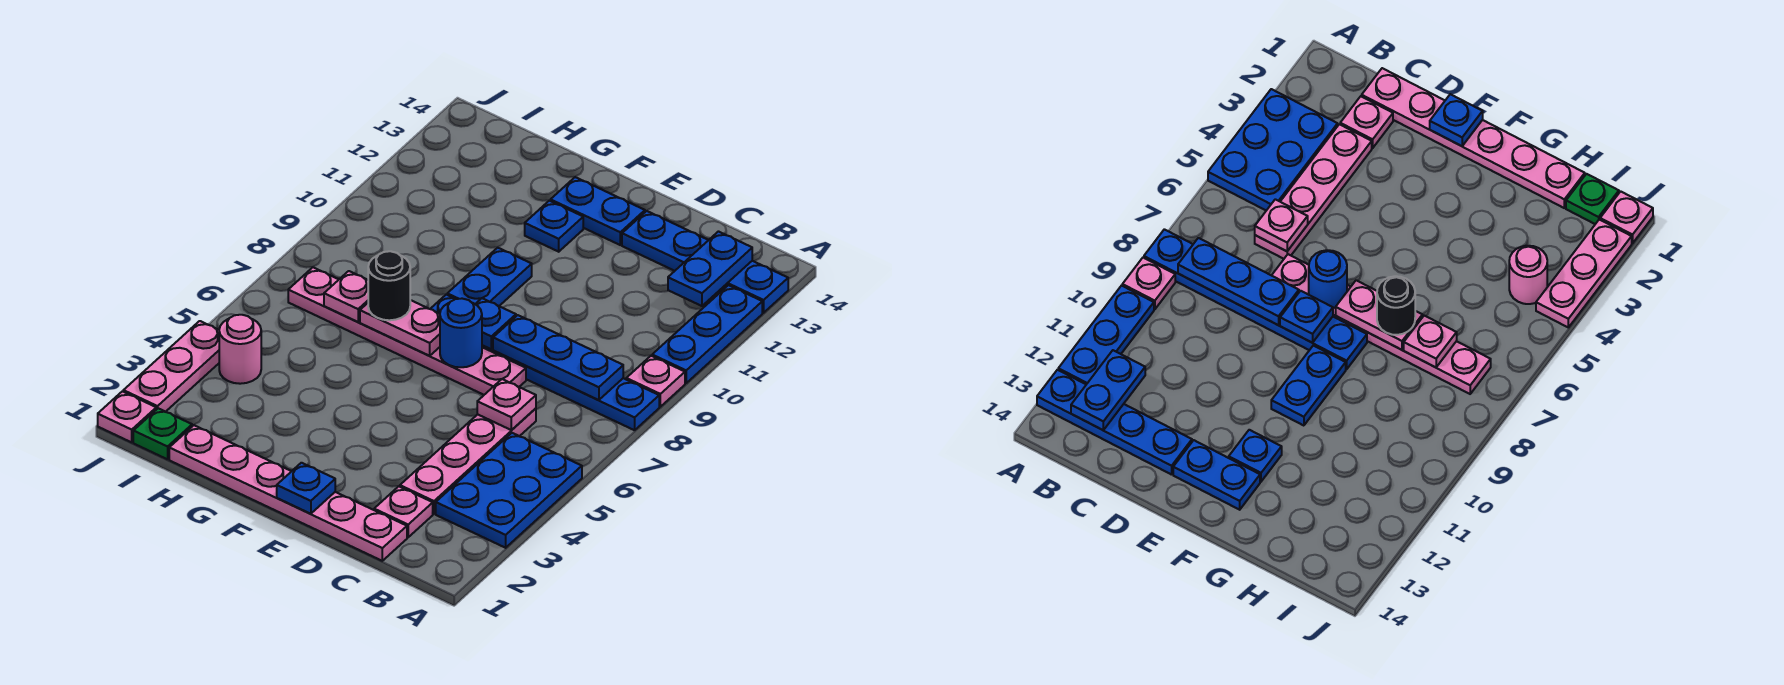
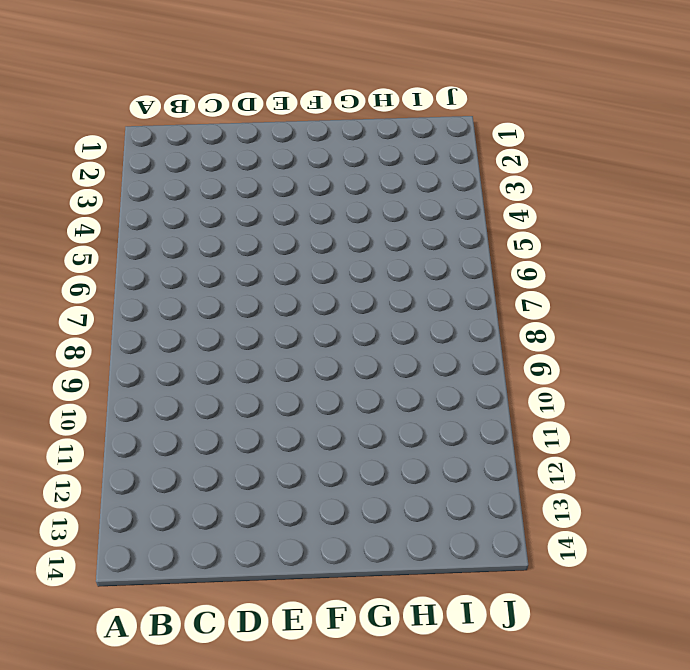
none -> blue plate A3:B5 level 1
none -> blue plate A8:F8 level 1
none -> pink plate A9 level 1

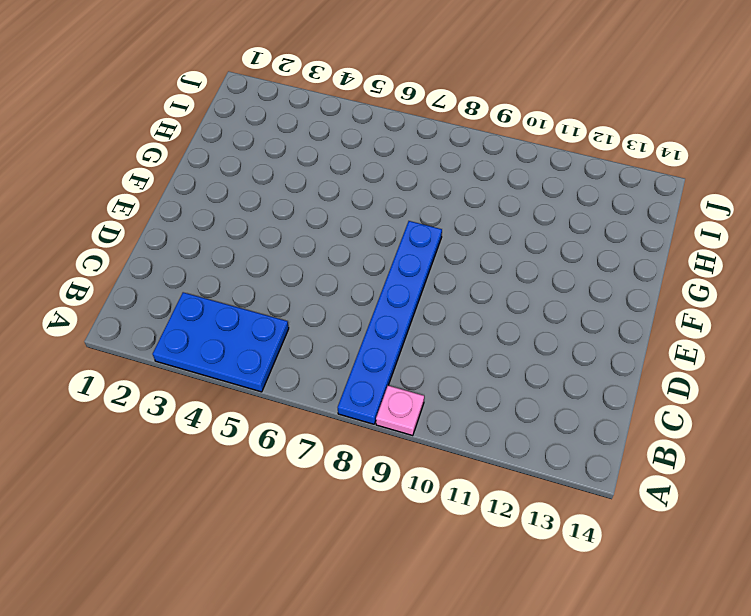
none -> blue plate A10:A12 level 1
none -> blue plate A13:D13 level 1
none -> pink plate C1:H1 level 1

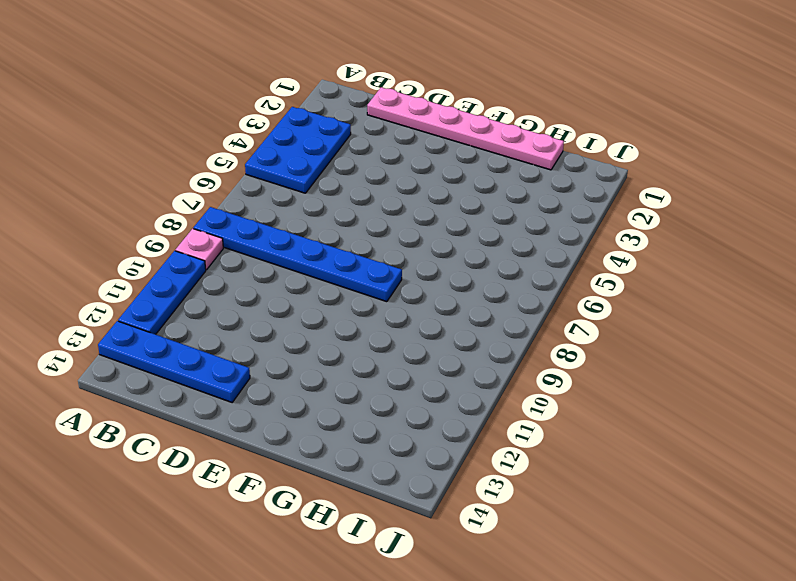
none -> pink plate C2 level 1
none -> pink plate C3:C6 level 1
none -> pink plate D7:I7 level 1

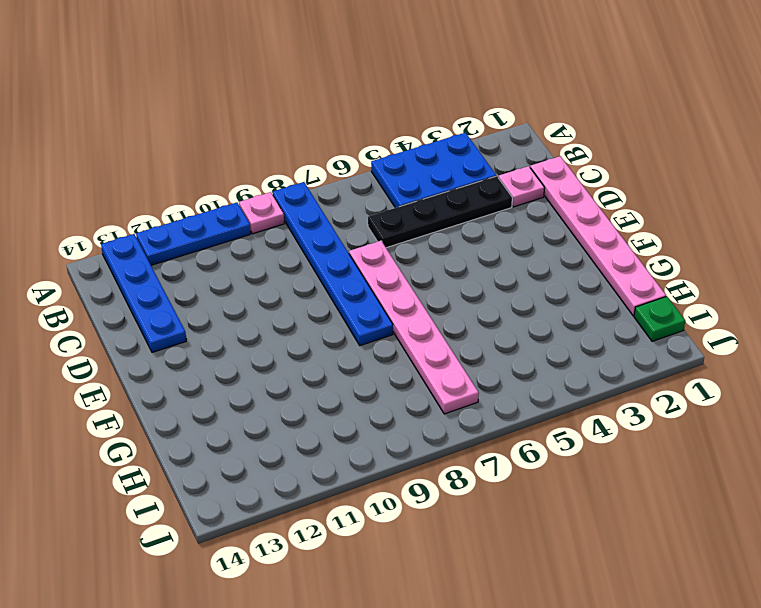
black plate C3:C6 level 1 -> pink plate C3:C6 level 1
none -> blue plate E13:F13 level 1
none -> blue plate F9:F10 level 1
none -> blue plate F12 level 1

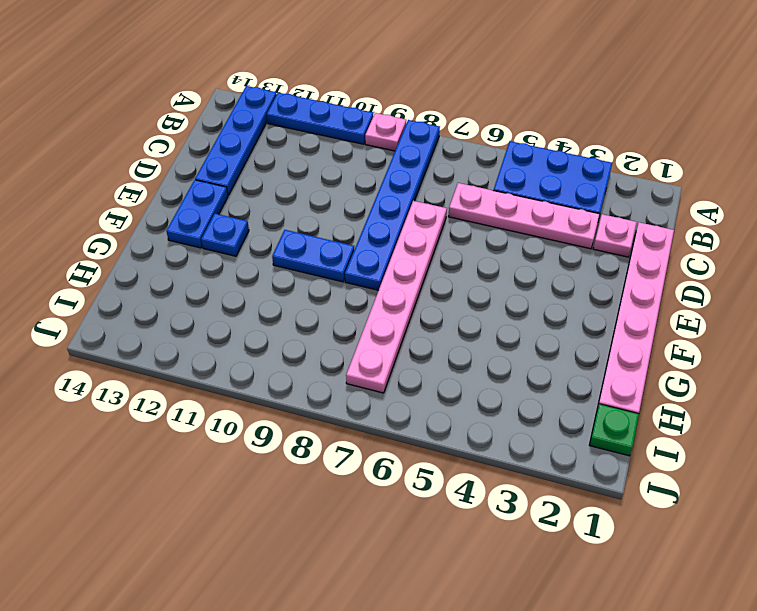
none -> pink round brick I4 level 1
none -> pink plate J1 level 1
none -> pink plate J2:J4 level 1

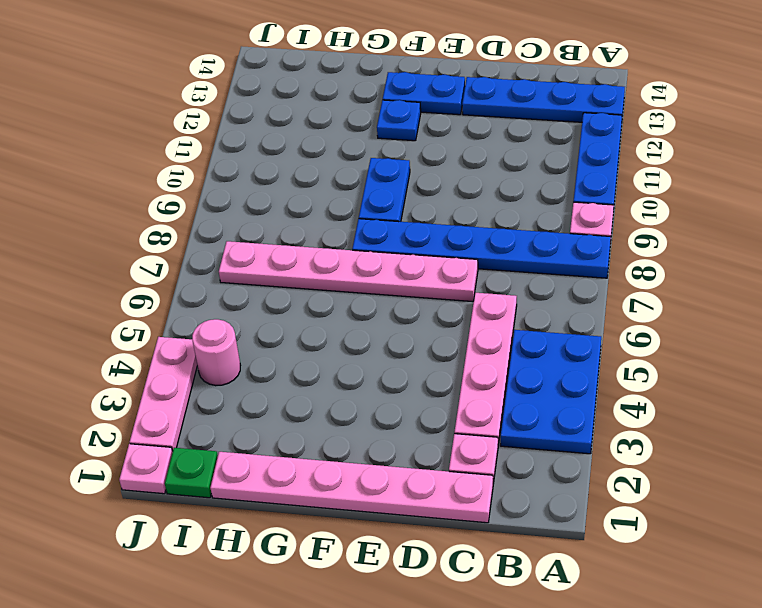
none -> blue plate B8:D8 level 2
none -> blue plate B12:B13 level 2
none -> pink plate C6 level 2

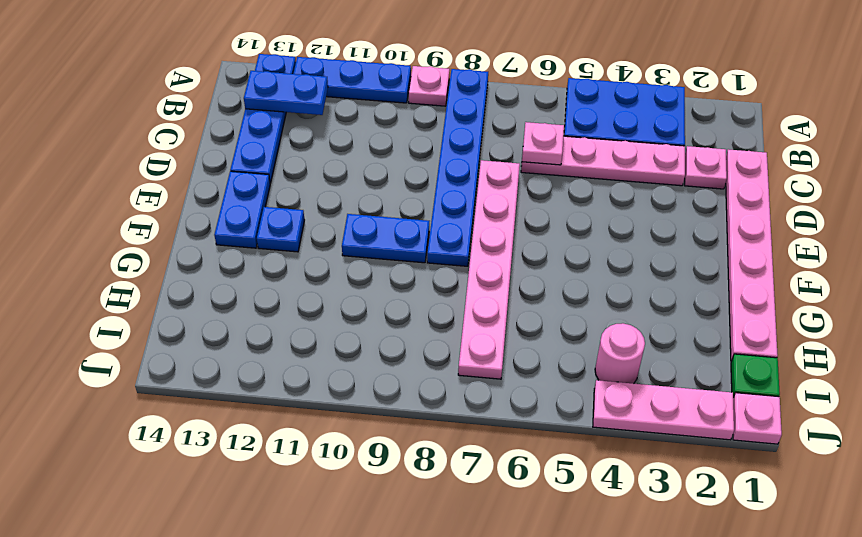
none -> blue plate B8:D8 level 2
none -> blue plate E1 level 2
none -> blue round brick E7 level 2

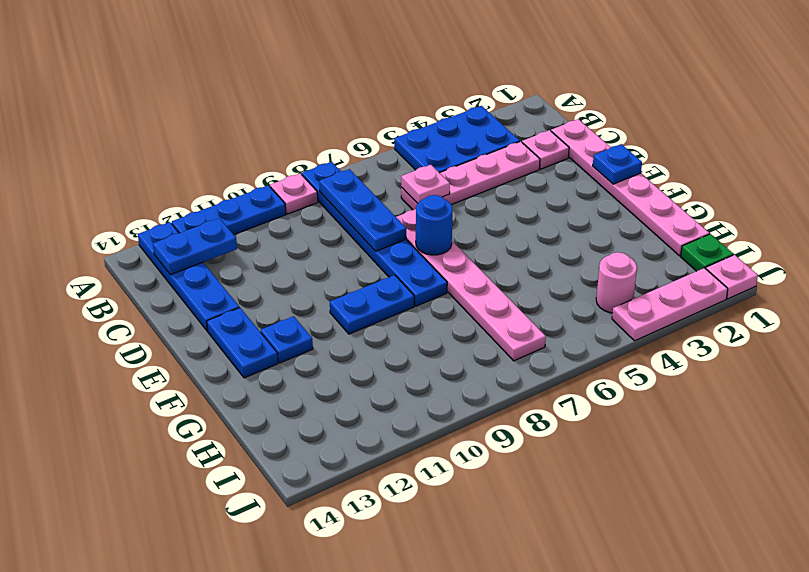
none -> blue plate E8 level 2
none -> pink plate F7:G7 level 2
none -> pink plate H7 level 2

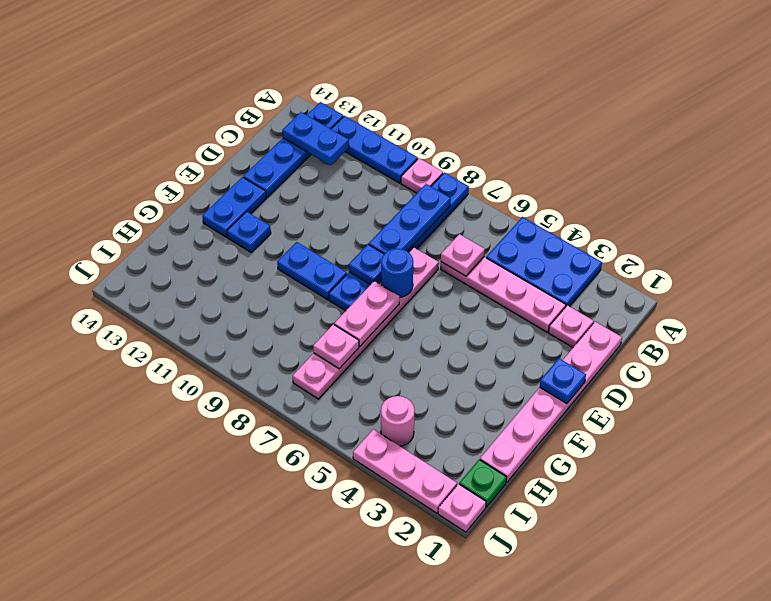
none -> black round brick G7 level 3

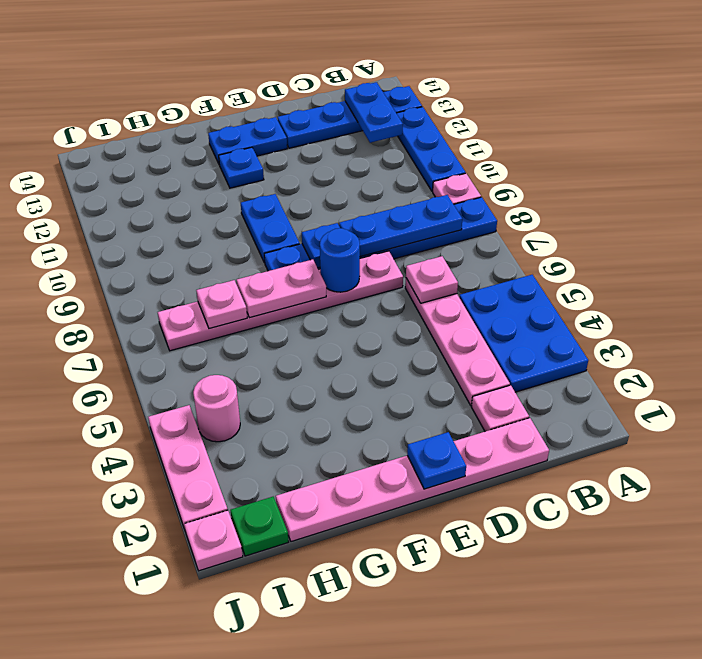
none -> black round brick G7 level 3

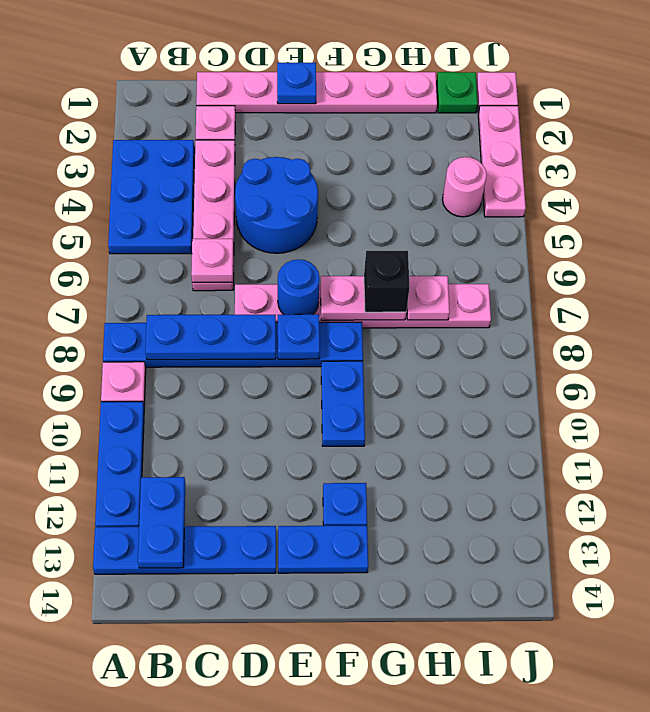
blue round brick D4:E5 level 1 -> none
black brick G7 level 3 -> black round brick G7 level 3

